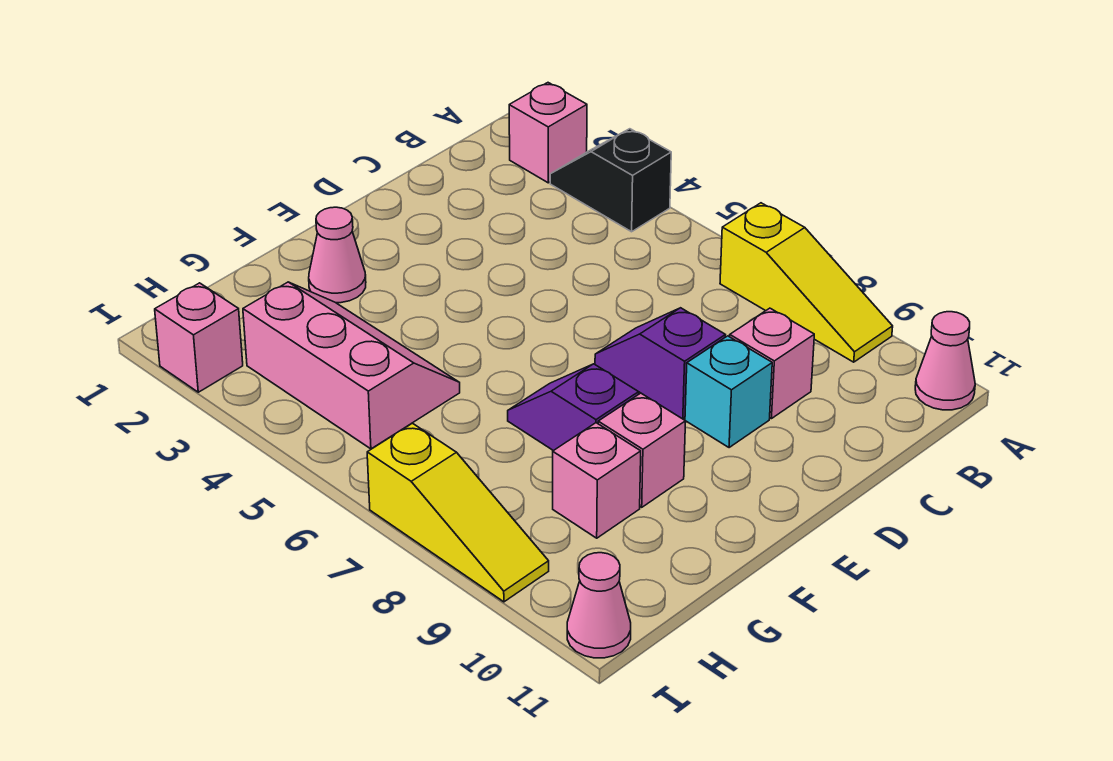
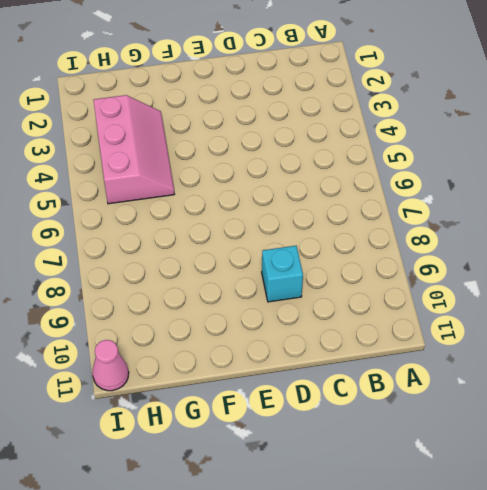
none -> pink brick A2 level 1
none -> black slope A3:A4 level 1 top 4
none -> yellow slope A7:A9 level 1 top 7

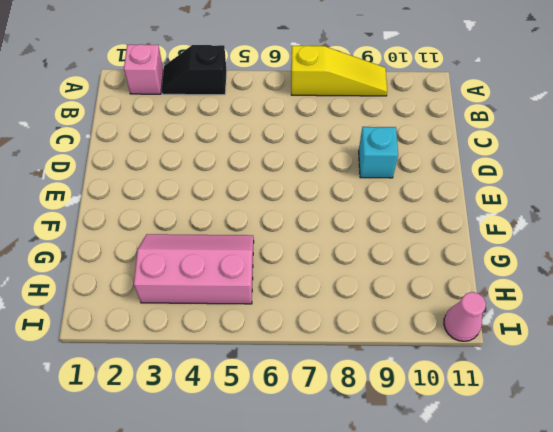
none -> pink cone A11 level 1
none -> pink brick C9 level 1
none -> purple slope D7:D8 level 1 top 8

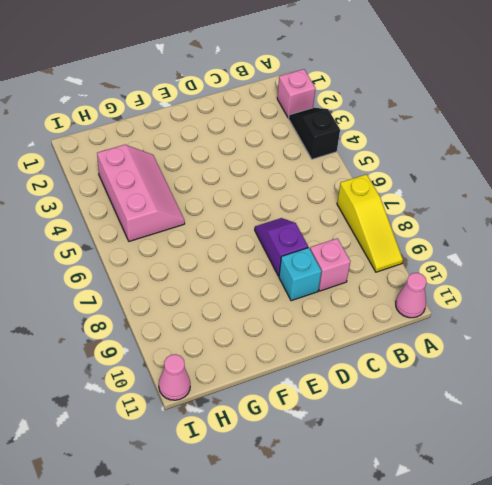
none -> pink cone F2 level 1
none -> purple slope F7:F8 level 1 top 8
none -> pink brick F9 level 1

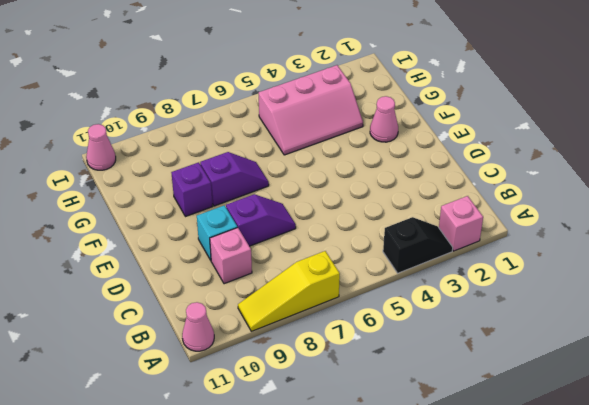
purple brick F9 level 1 -> pink brick F9 level 1
none -> pink brick G9 level 1
none -> pink brick I2 level 1
none -> yellow slope I7:I9 level 1 top 7

